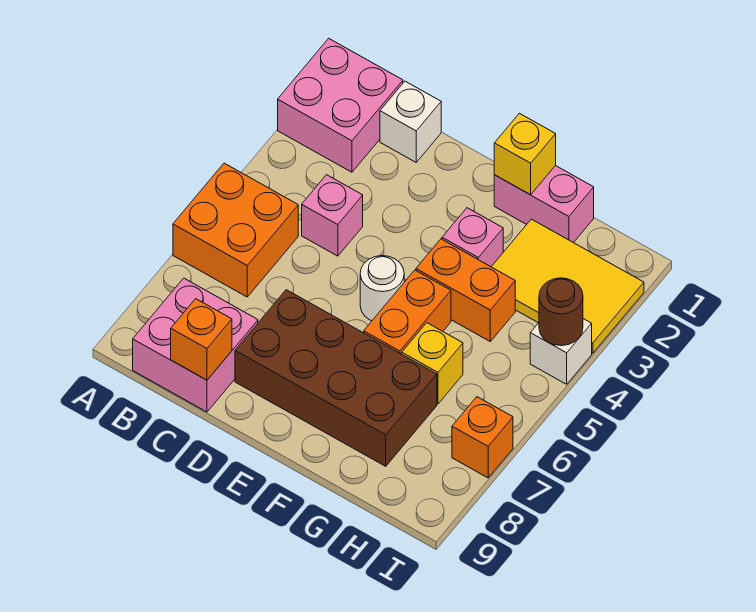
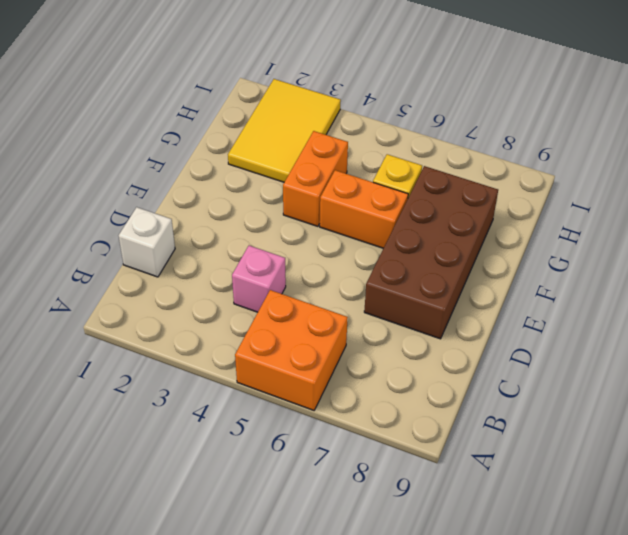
none -> pink brick A1:B2 level 1
none -> pink brick B8:C9 level 1
none -> white round brick E5 level 1

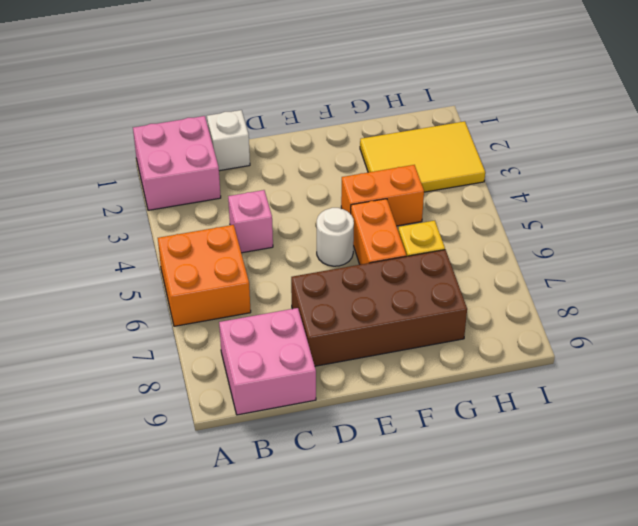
none -> pink brick F1:G1 level 1
none -> pink brick F3 level 1
none -> white brick I4 level 1

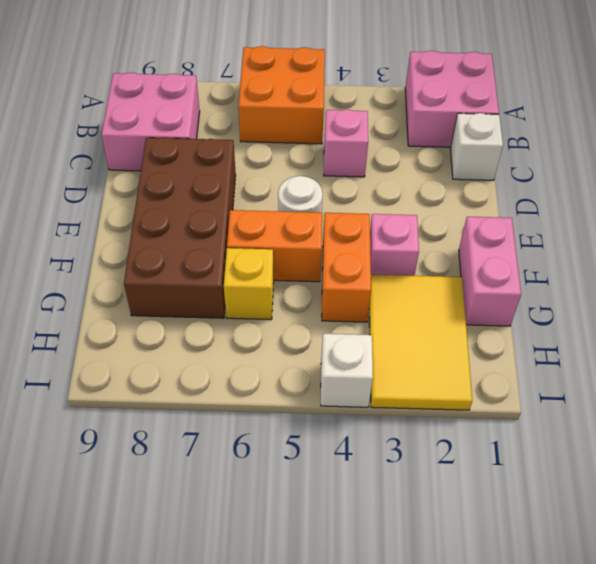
none -> orange brick I7 level 1
none -> orange brick C9 level 2
none -> yellow brick F1 level 2

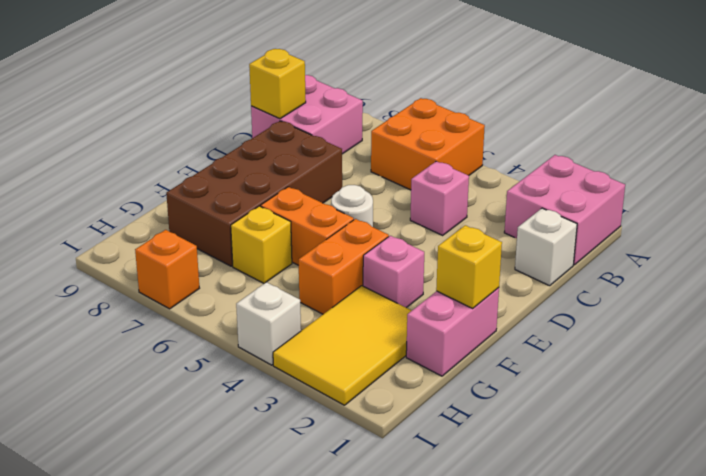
yellow brick C9 level 2 -> orange brick C9 level 2
none -> brown round brick I4 level 2

